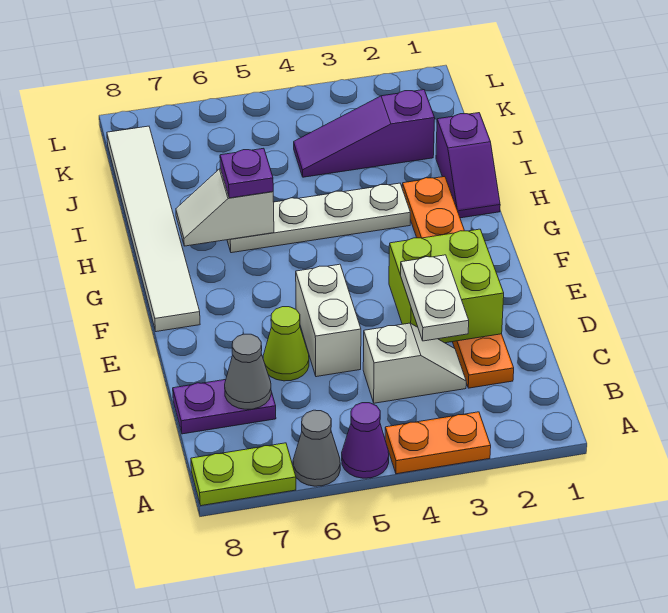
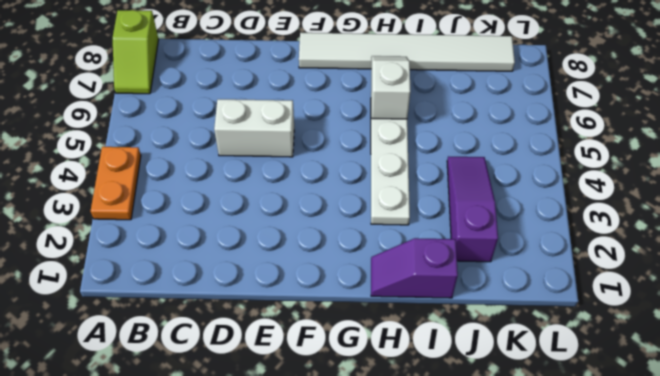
lime slope A7:A8 level 1 top 8 -> lime plate A7:A8 level 1
none -> purple cone A5 level 1
none -> grey cone A6 level 1
none -> orange plate C2:H2 level 1

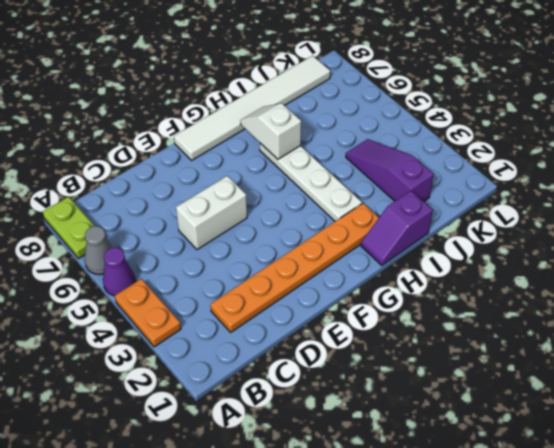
none -> white slope C3:C4 level 1 top 4
none -> purple plate C7:C8 level 1
none -> lime cone D6 level 1

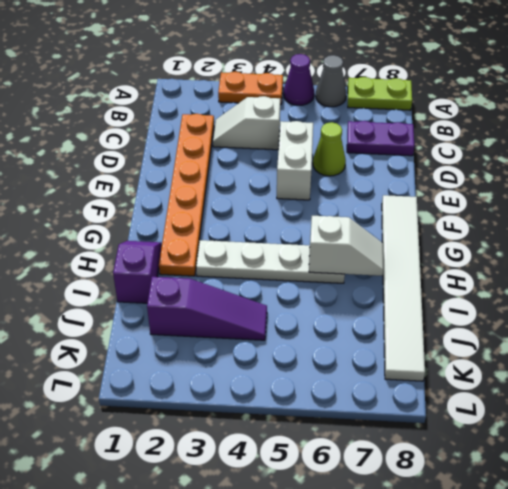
none -> grey cone C7 level 2
none -> lime brick D2:E3 level 2
none -> white plate C3:D3 level 3

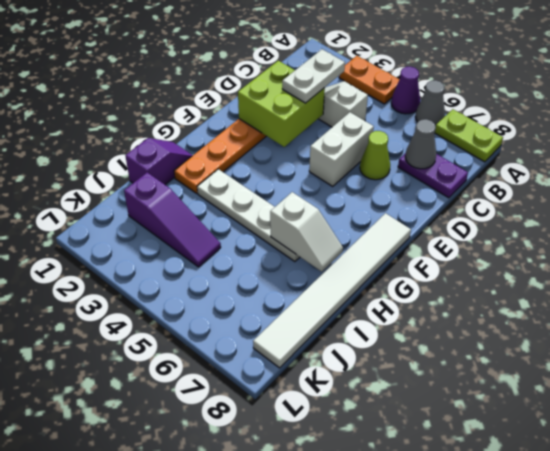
none -> purple plate H6 level 3

